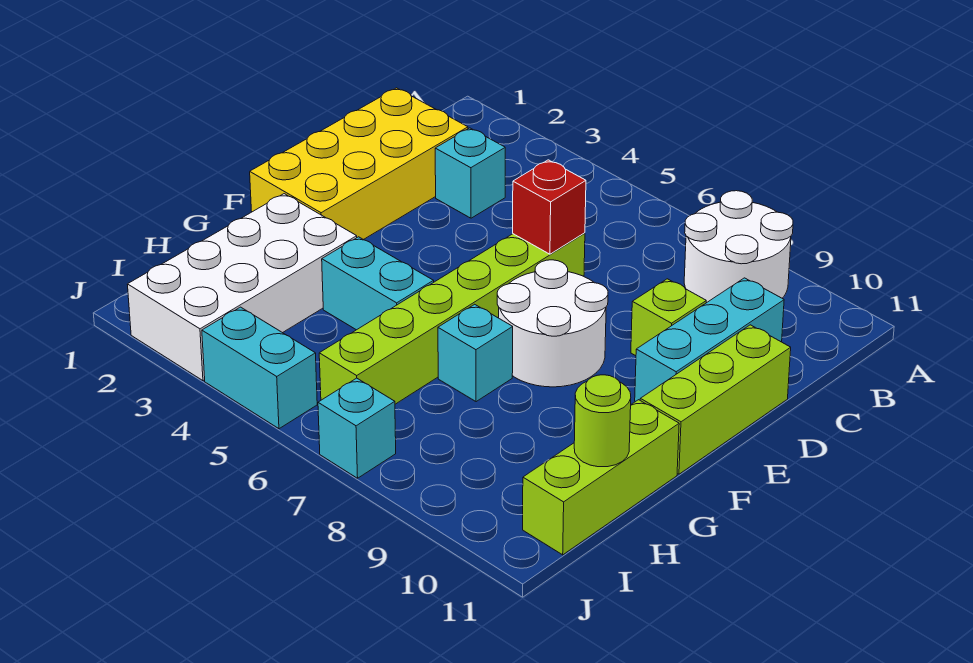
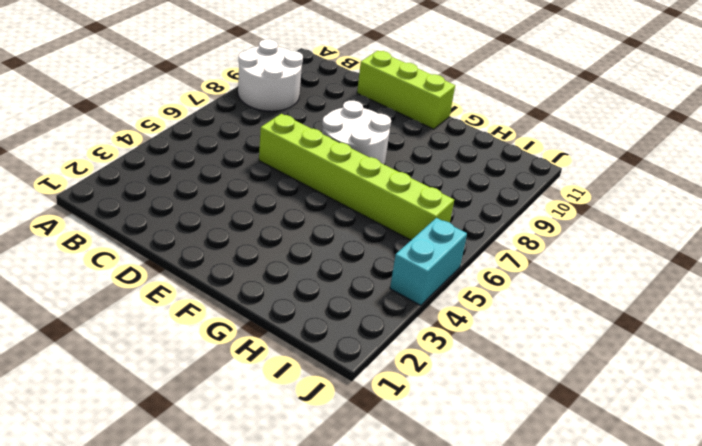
none -> yellow brick C1:F2 level 1
none -> cyan brick C3 level 1
none -> cyan brick C10:E10 level 1

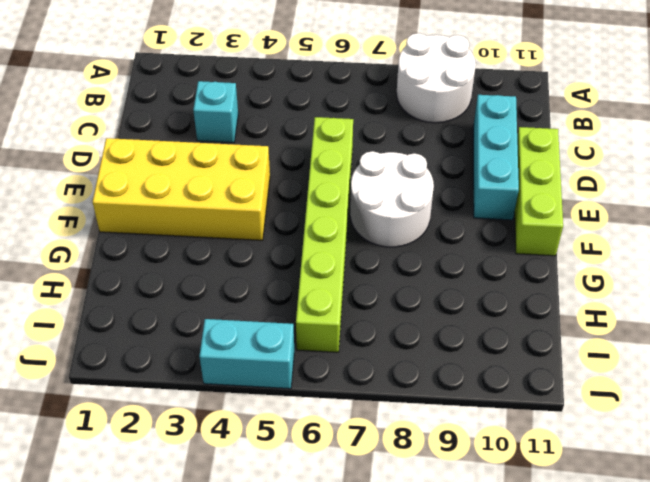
yellow brick E1:F4 level 1 -> yellow brick C1:F2 level 1
none -> lime brick D9 level 1
none -> white brick G2:J3 level 1
none -> cyan brick G4:G5 level 1

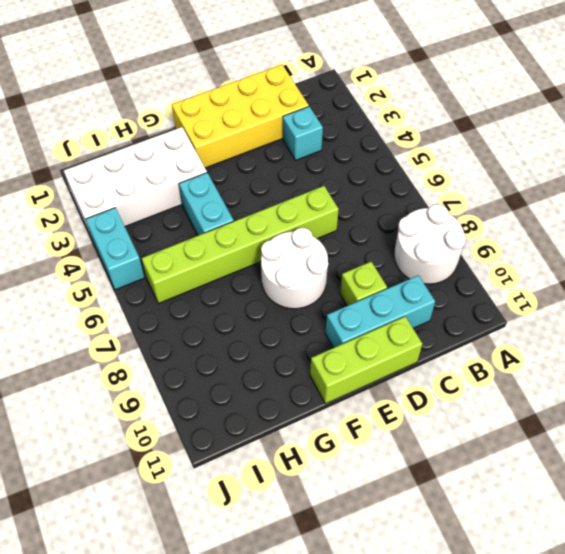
none -> cyan brick G7 level 1
none -> lime brick G11:I11 level 1
none -> cyan brick J7 level 1

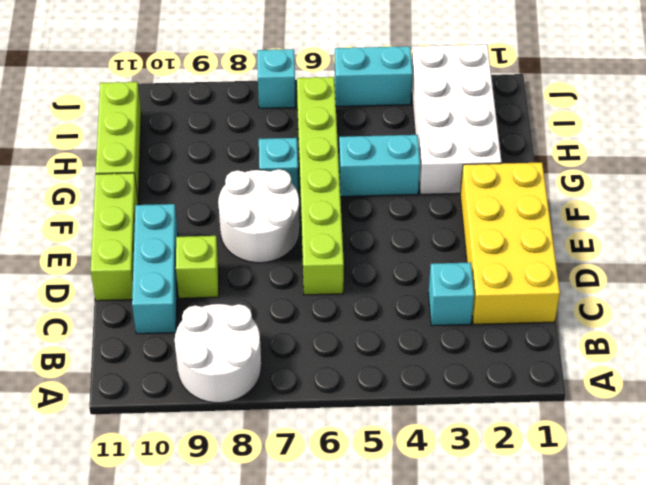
none -> red brick D6 level 2
none -> lime round brick H11 level 2

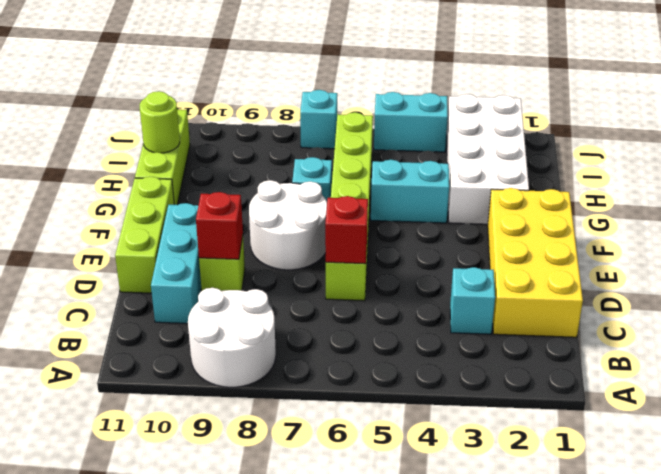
red brick D9 level 2 -> none

